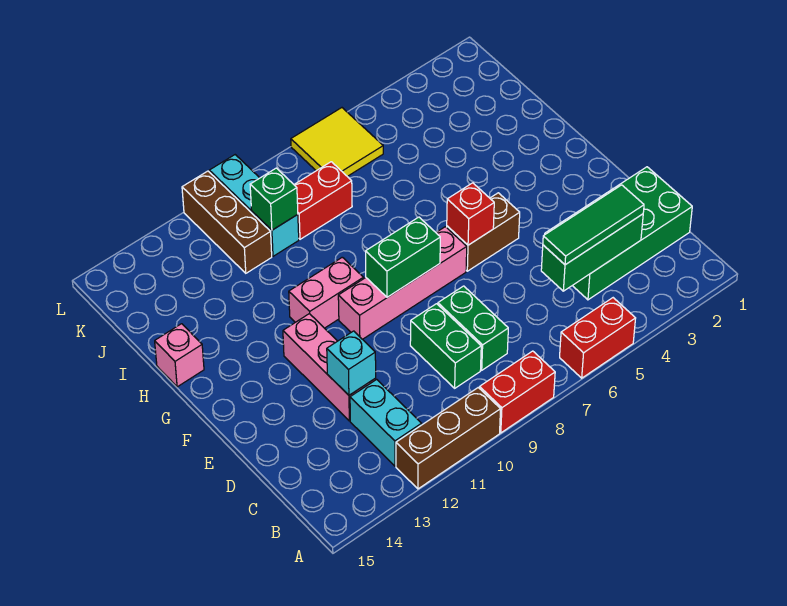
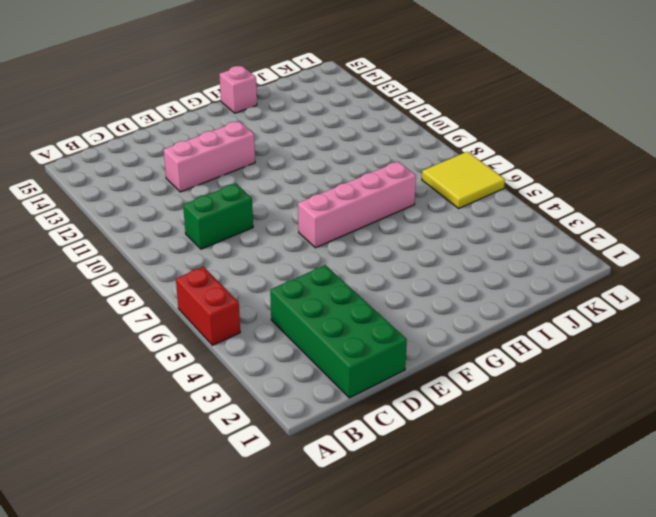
pink brick F7:I7 level 1 -> pink brick F7:F10 level 1
none -> red brick A8:A9 level 1
none -> brown brick A10:A12 level 1
none -> cyan brick B12:C12 level 1

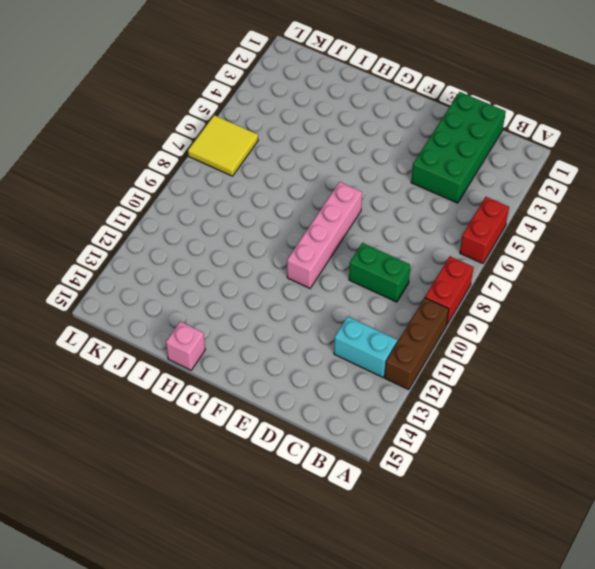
none -> green brick C8:D8 level 1
none -> pink brick D12:F12 level 1
none -> brown brick F5:F6 level 1

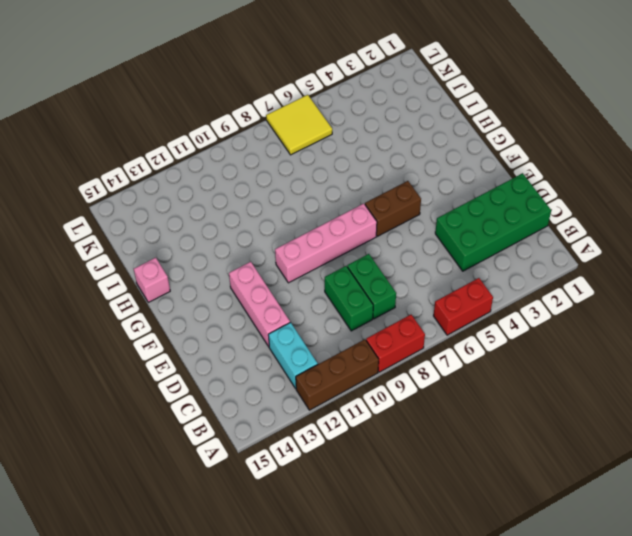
none -> pink brick G10:G11 level 1
none -> red brick J8:J9 level 1
none -> cyan brick J10:L10 level 1

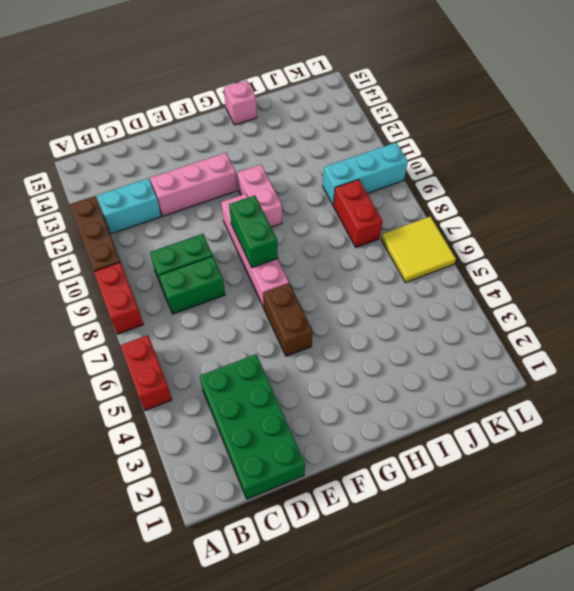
none -> brown brick J11:L11 level 1
none -> green brick C3:C5 level 2
none -> cyan brick D12 level 2

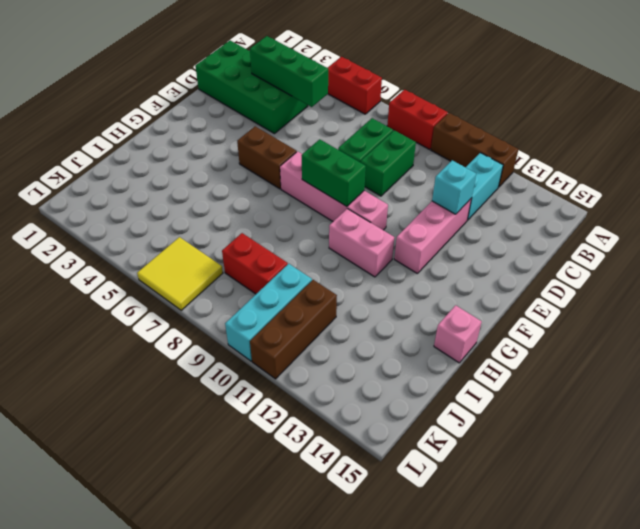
none -> red brick F6 level 2
none -> green brick J10 level 2
none -> green tile C3:C5 level 3

